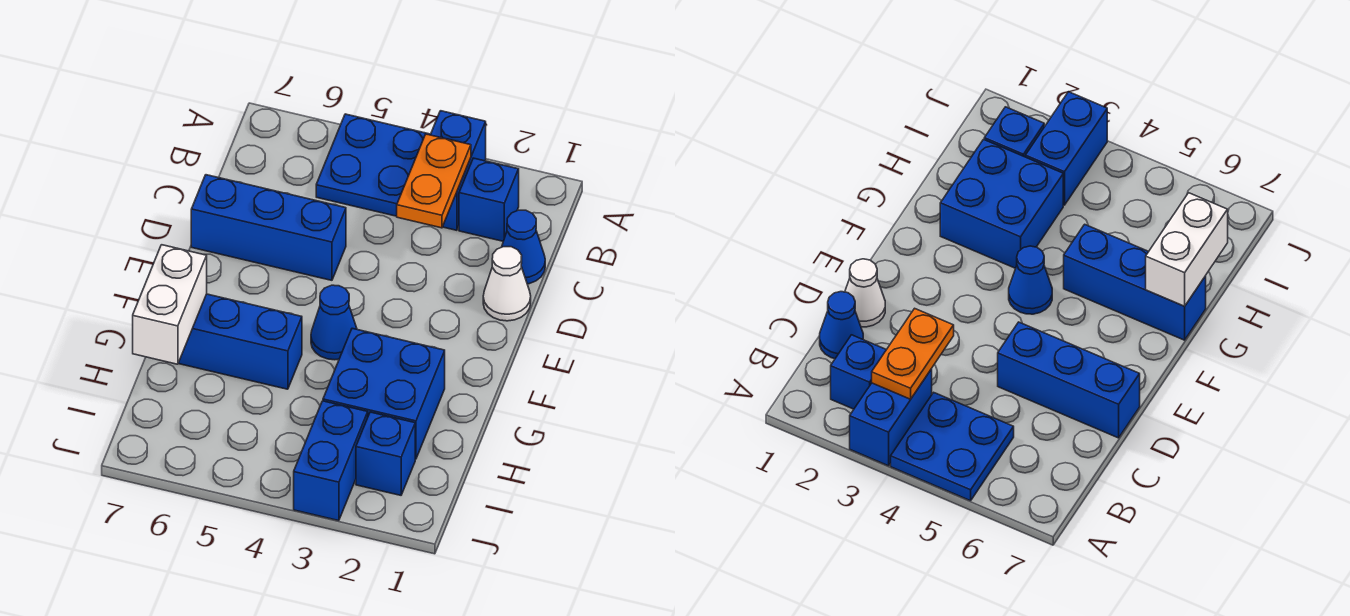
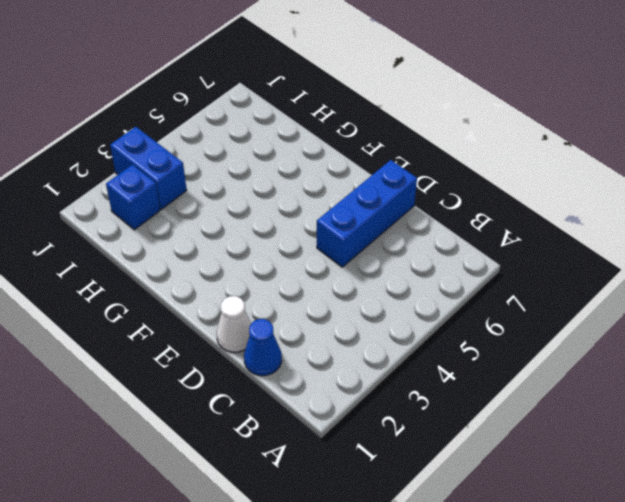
none -> blue brick A3:B3 level 1
none -> blue plate A4:B5 level 1
none -> blue brick B2 level 1

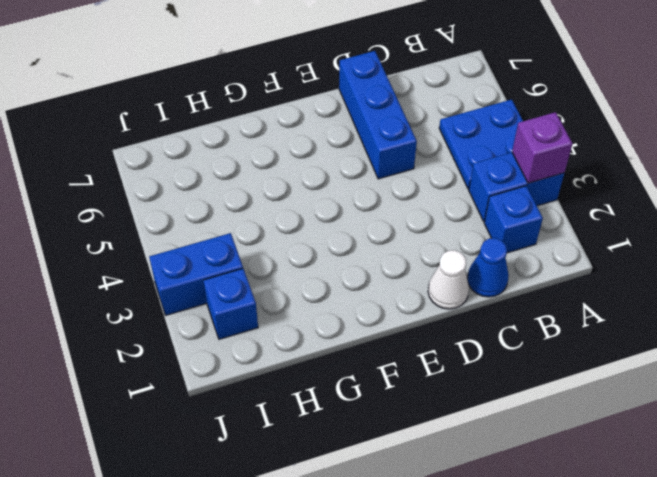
purple brick A3 level 2 -> none
none -> blue cone F4 level 1
none -> blue brick G2:H3 level 1
none -> blue brick G5:G7 level 1

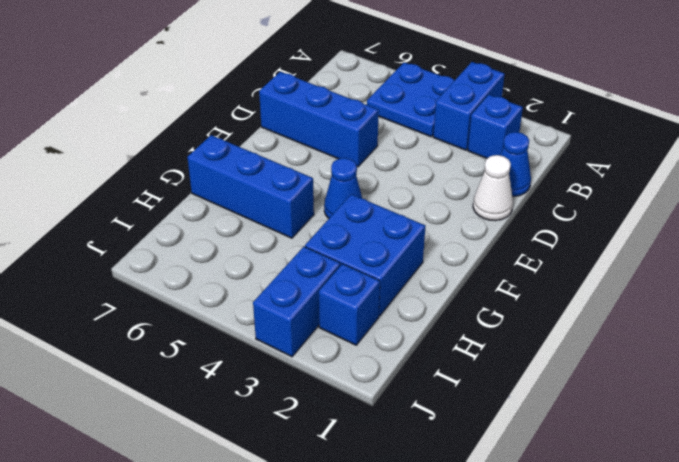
none -> orange plate B3:C3 level 2
none -> white brick G7:H7 level 2

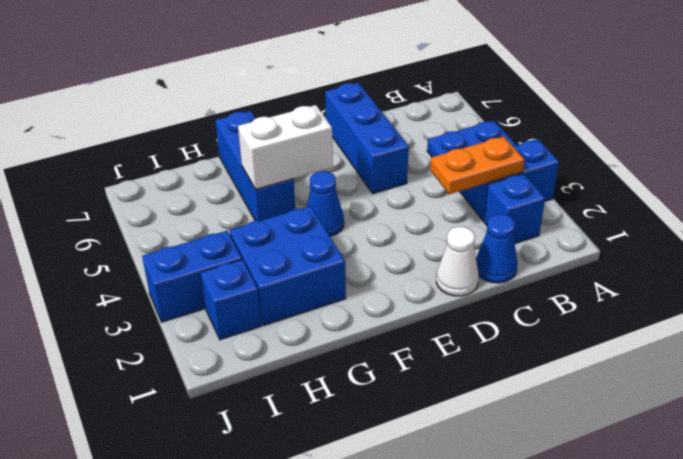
white brick F5:G5 level 2 -> white brick G7:H7 level 2

